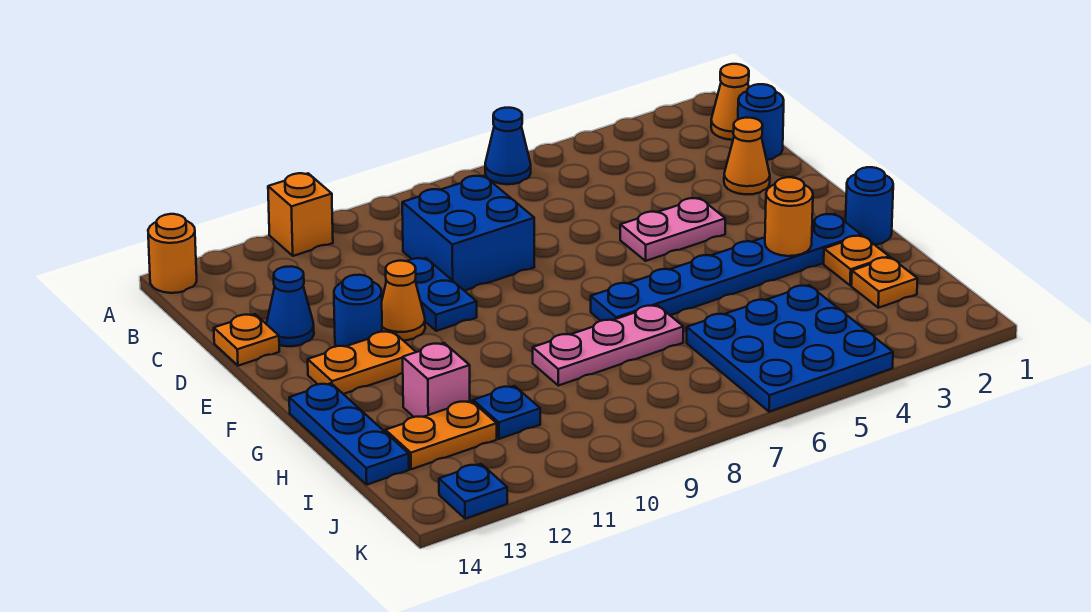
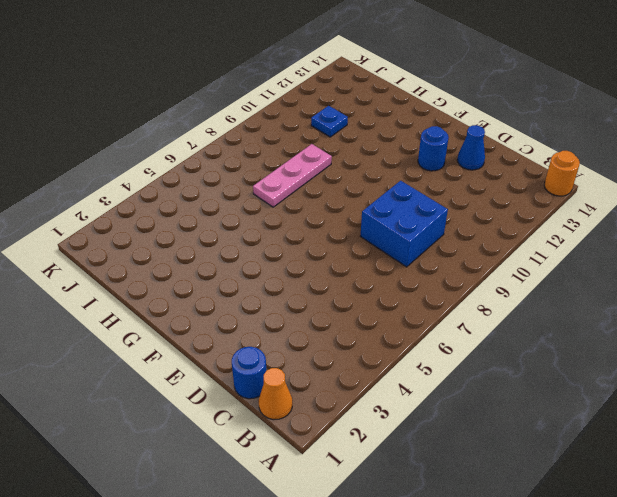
none -> blue cone A6 level 1
none -> orange brick A11 level 1
none -> orange cone D2 level 1

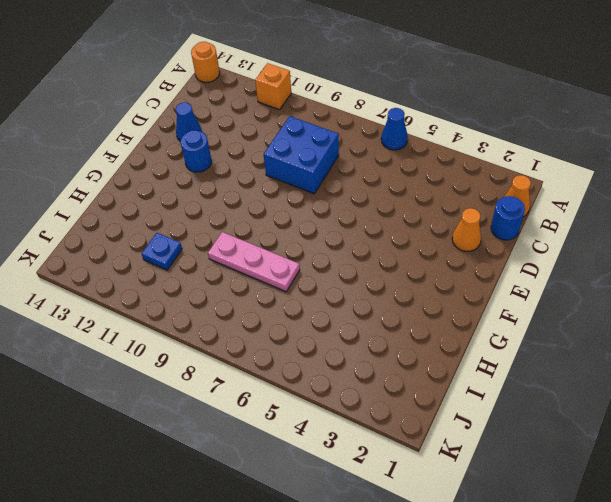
none -> blue plate D10:E10 level 1
none -> orange plate D14 level 1
none -> pink plate E4:E5 level 1

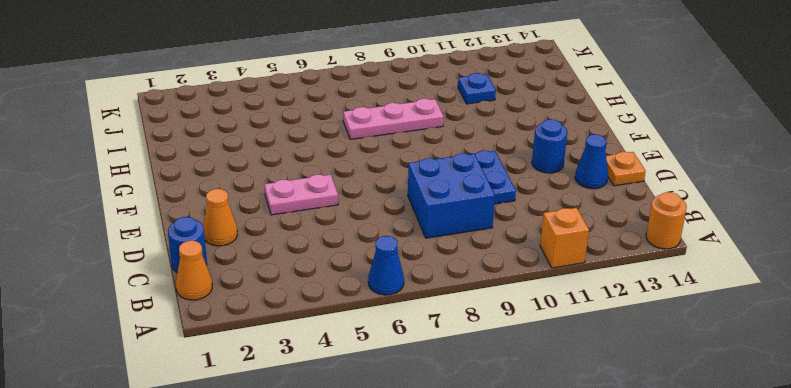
none -> orange cone E11 level 1
none -> orange plate F12:F13 level 1
none -> blue round brick G1 level 1

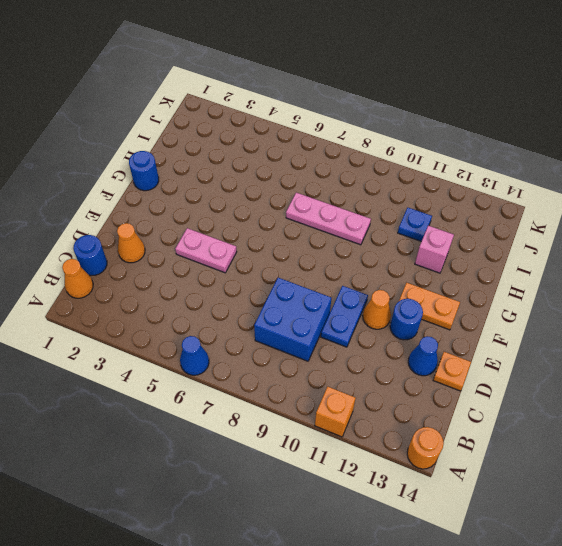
none -> blue plate G2:G7 level 1
none -> blue plate G14:I14 level 1
none -> orange plate H2 level 1

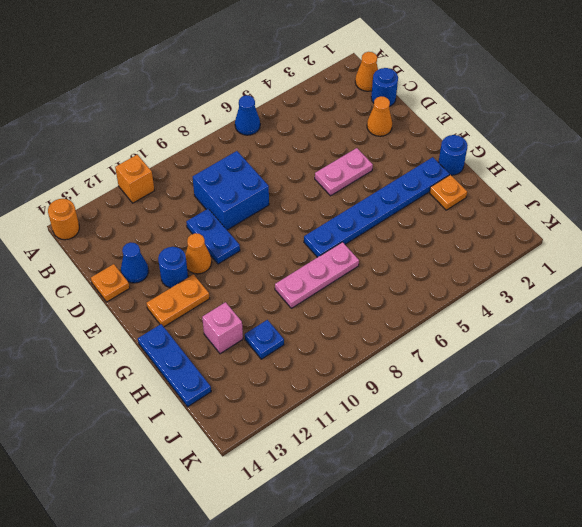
none -> orange plate I2 level 1
none -> blue plate I4:K6 level 1
none -> orange plate I12:I13 level 1

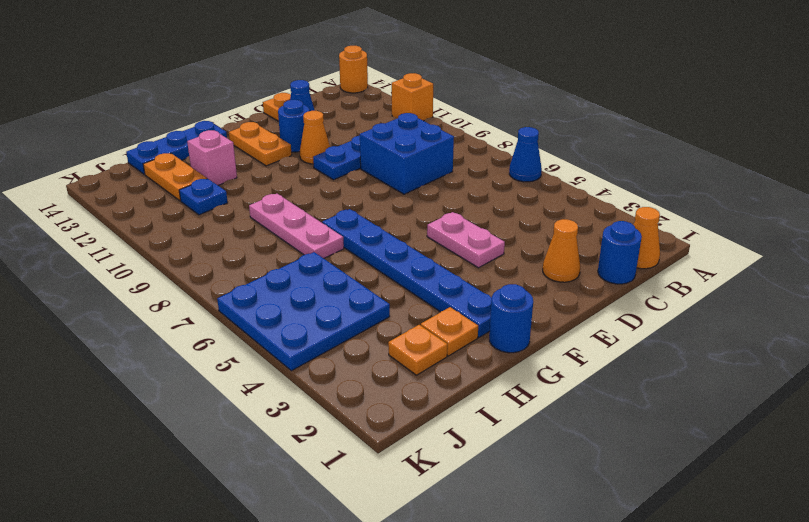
none -> blue plate K13 level 1
none -> orange round brick G3 level 2

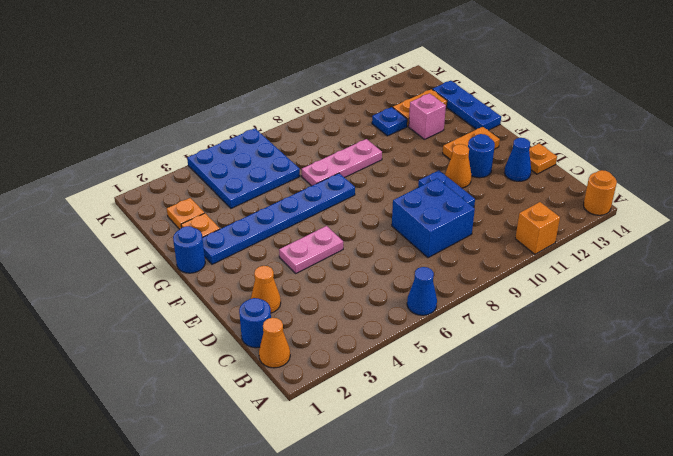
none -> blue plate K13 level 1
none -> orange round brick G3 level 2

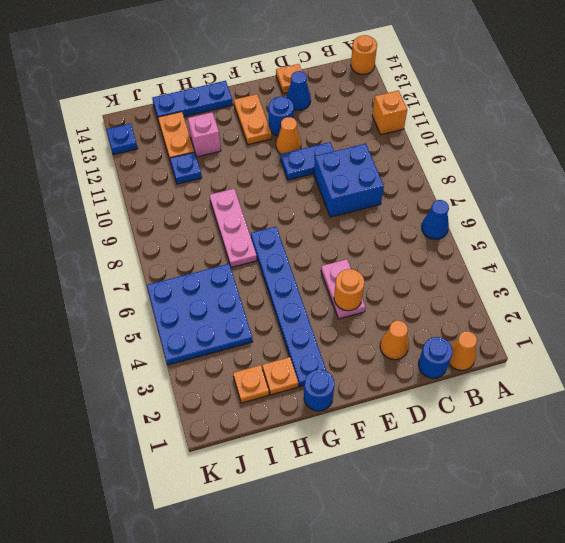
orange round brick E4 level 2 -> orange round brick G3 level 2

